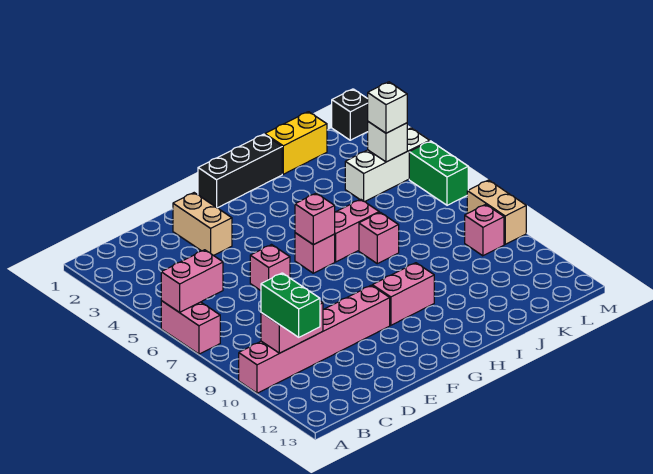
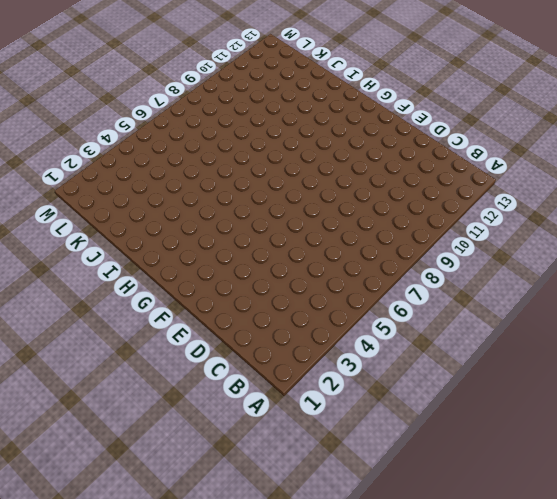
none -> pink brick A6:A7 level 1
none -> pink brick A10:F10 level 1
none -> tan brick E2:E3 level 1

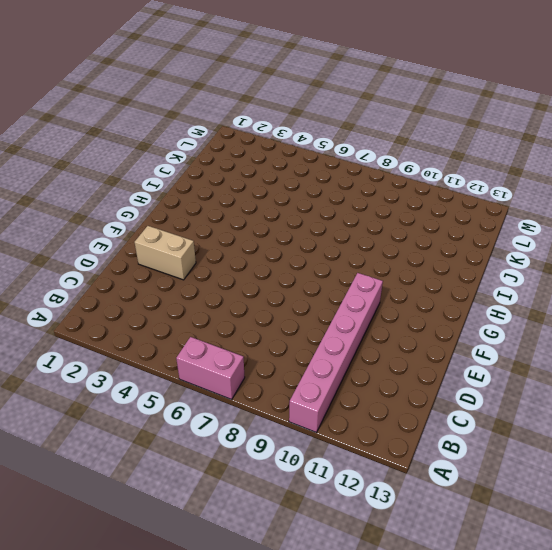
none -> pink brick E6 level 1
none -> black brick G1:I1 level 1
none -> pink brick G6 level 1

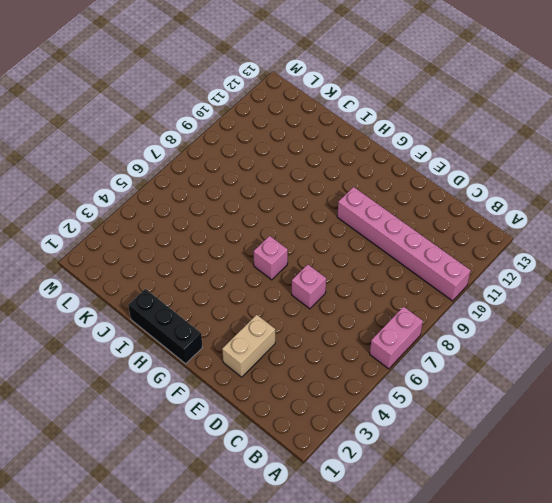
none -> pink brick G10:H10 level 1
none -> pink brick H6:I6 level 1
none -> pink brick I7 level 1

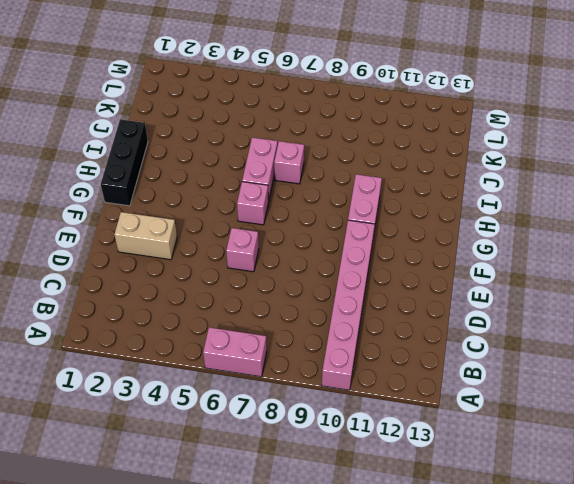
none -> yellow brick J1:K1 level 1
none -> white brick K4:M4 level 1
none -> pink brick L9 level 1

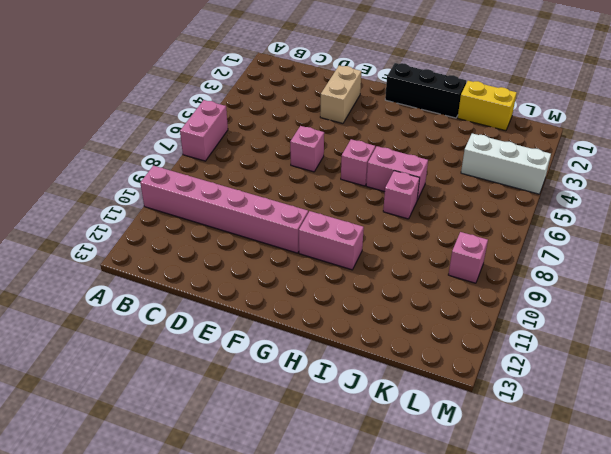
none -> black brick M1 level 1
none -> green brick M5:M6 level 1
none -> tan brick M8:M9 level 1

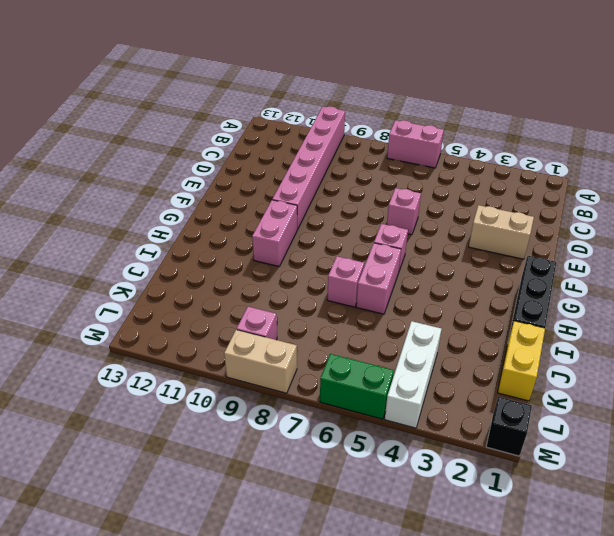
none -> pink brick A6:B6 level 2
none -> pink brick B10:C10 level 2
none -> pink brick G6 level 2

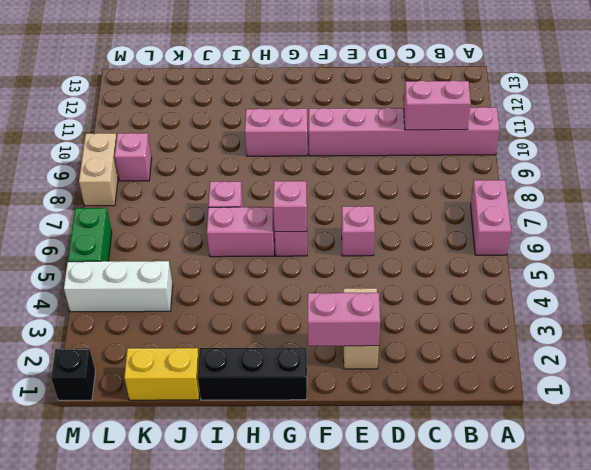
pink brick E2:F2 level 2 -> pink brick A6:B6 level 2
none -> white brick L4 level 2
none -> green brick B10:B11 level 3
none -> white brick L4 level 3

